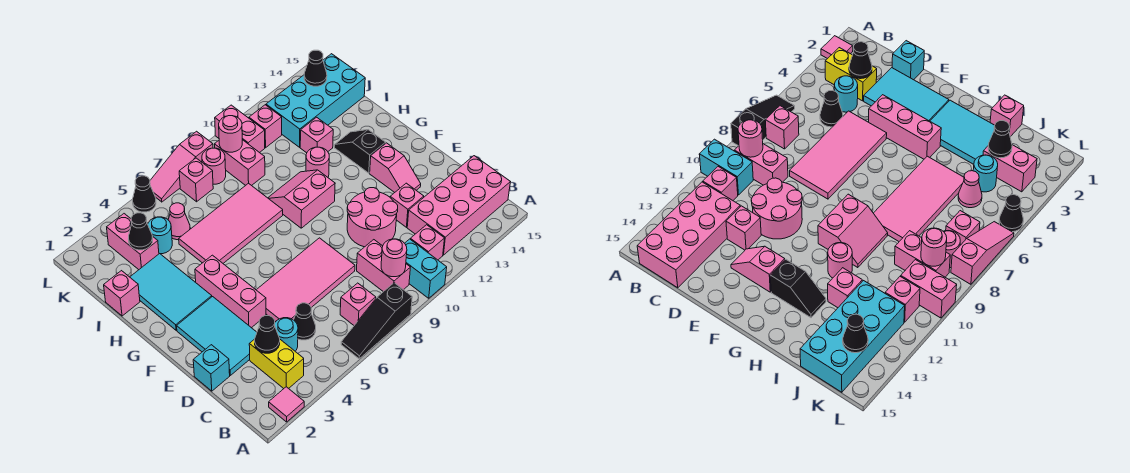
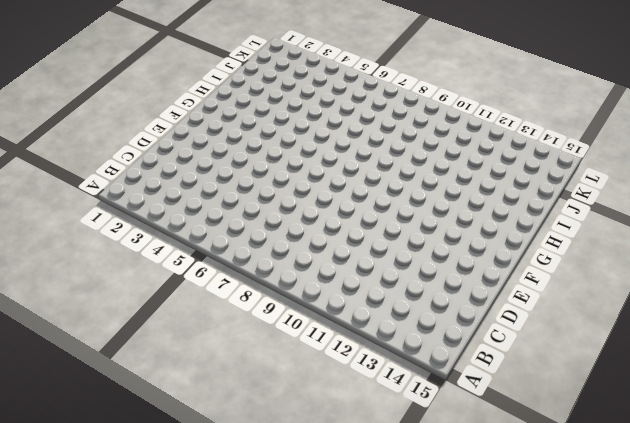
none -> pink tile A2 level 1
none -> black slope A6:A8 level 1 top 8
none -> cyan brick A10:B10 level 1
none -> yellow brick B3:C3 level 1

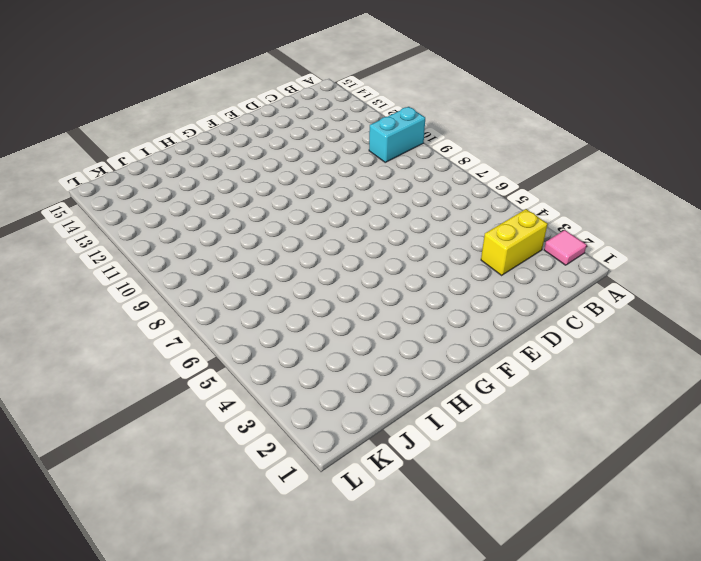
none -> black slope A6:A8 level 1 top 8
none -> pink brick B7 level 1
none -> pink brick B9:C9 level 1
none -> pink brick B11 level 1

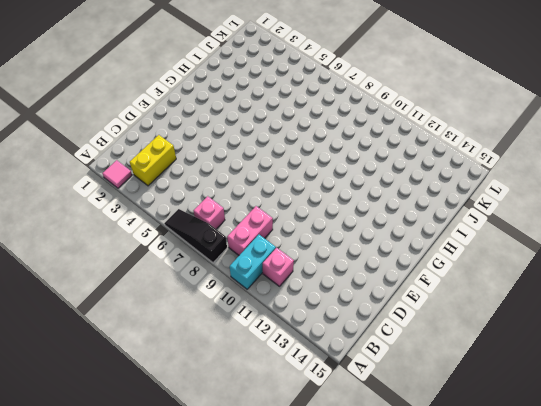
none -> pink brick B12:C15 level 1
none -> cyan round brick C4 level 1
none -> black cone C5 level 1
none -> cyan brick D1 level 1

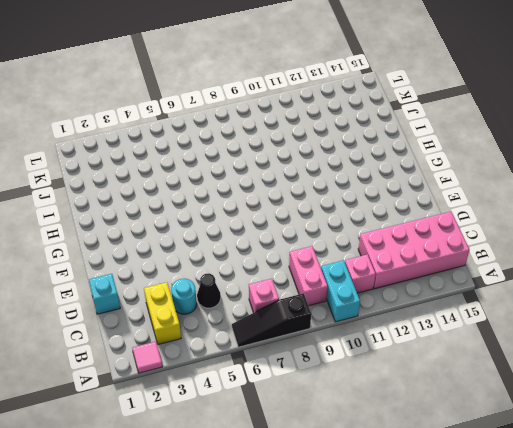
none -> cyan tile D2:F3 level 1
none -> pink tile D5:E8 level 1
none -> pink round brick D10:E11 level 1
none -> pink brick D12 level 1

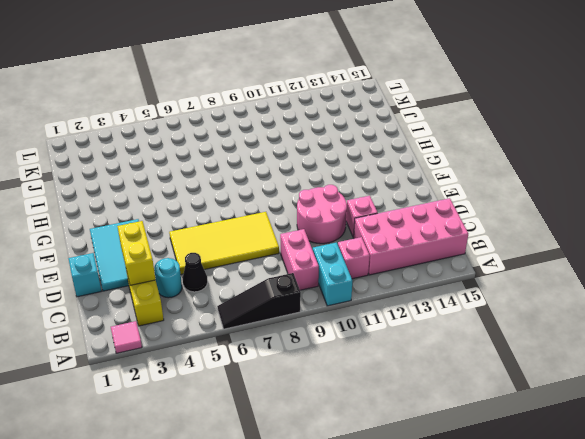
yellow brick C3:D3 level 2 -> black cone C3 level 2
yellow tile D5:E8 level 1 -> pink tile D5:E8 level 1
none -> pink brick B7 level 1
none -> pink brick E4:G4 level 1
none -> pink slope E13:F13 level 1 top F
none -> cyan tile G2:I3 level 1

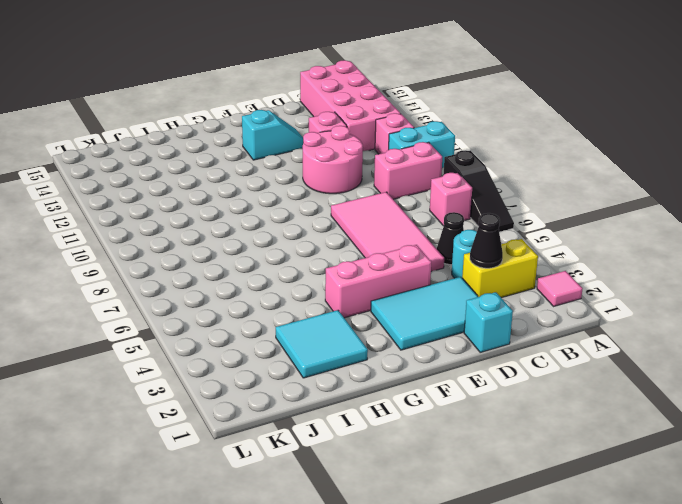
cyan slope E13:F13 level 1 top F -> pink slope E13:F13 level 1 top F
cyan tile H2:I3 level 1 -> cyan tile G2:I3 level 1
none -> pink slope G9:H10 level 1 top G
none -> black slope G13:H13 level 1 top G
none -> pink tile H5:I8 level 1
none -> pink round brick H11 level 1

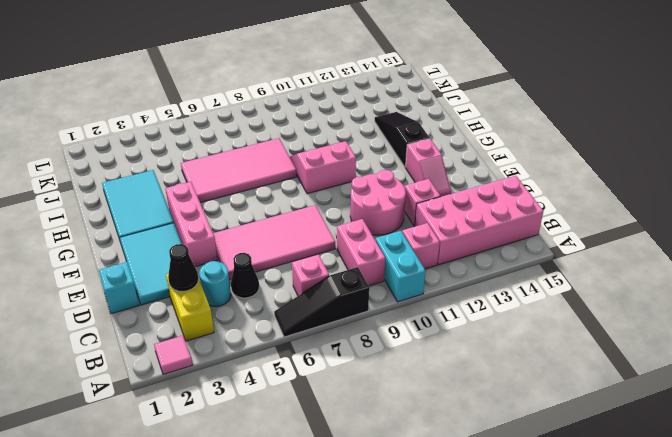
black slope G13:I13 level 1 top G -> black slope G13:H13 level 1 top G
none -> pink round brick H11 level 1
none -> pink brick I1 level 1
none -> pink brick I12 level 1
none -> pink brick J3:K3 level 1

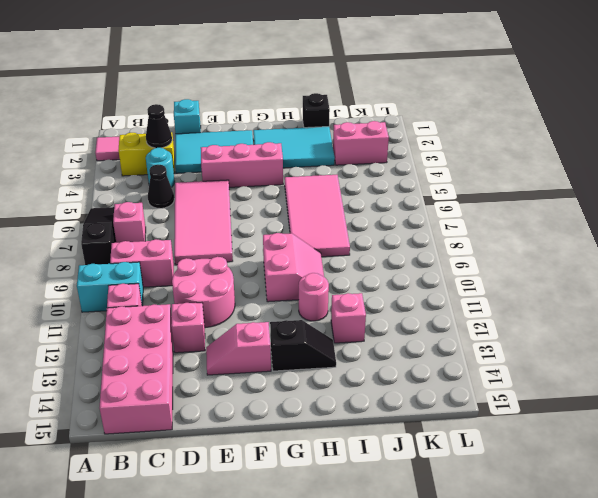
black brick I1 level 1 -> pink brick I1 level 1
none -> cyan round brick J4 level 1
none -> pink cone J5 level 1
none -> pink brick J9:K9 level 1
none -> cyan brick J12:K15 level 1

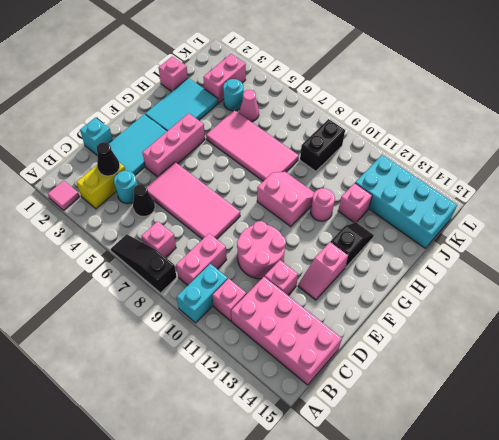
black brick J9:K9 level 1 -> pink brick J9:K9 level 1
none -> pink brick K7 level 1
none -> pink round brick K8 level 1
none -> pink brick K10:L10 level 1
none -> pink brick K11 level 1

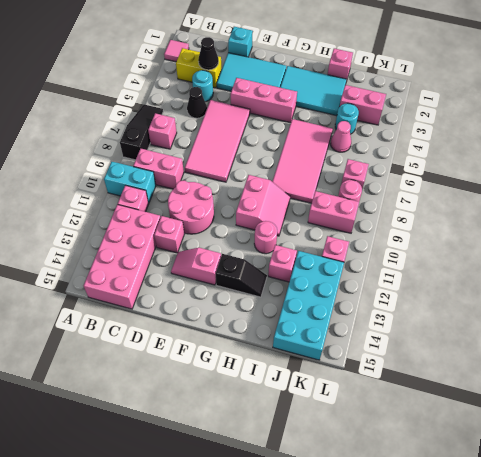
none -> pink brick K10:L10 level 1
none -> black cone L5 level 1
none -> pink slope L6:L8 level 1 top 8
none -> pink round brick B9 level 2

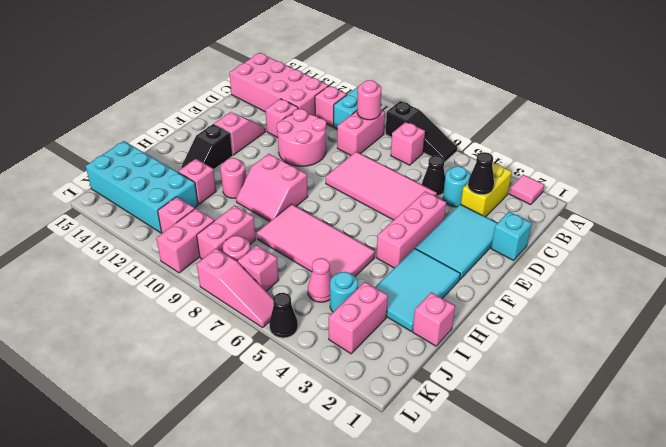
none -> black cone J3 level 2
none -> pink round brick K9 level 2
none -> black cone K14 level 2

